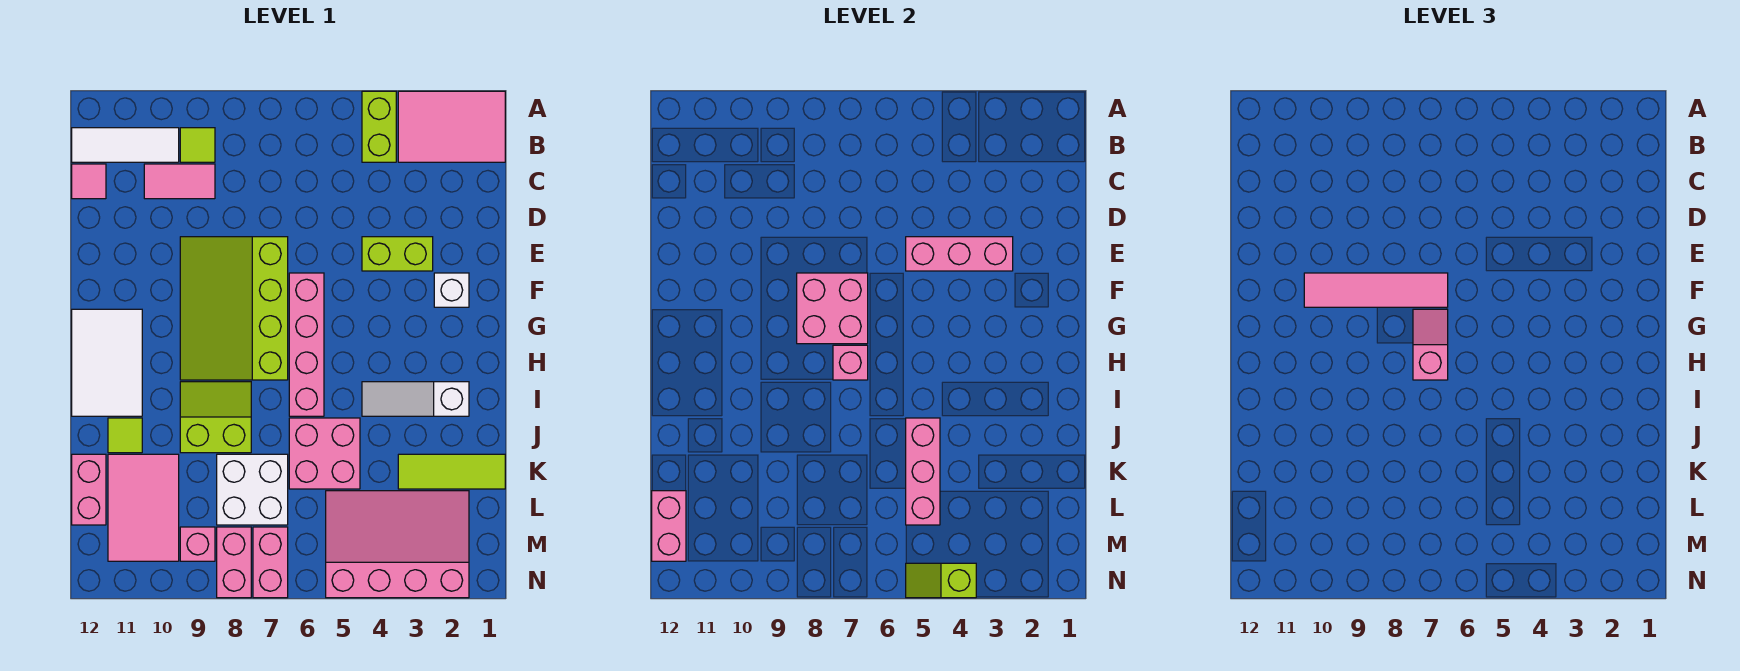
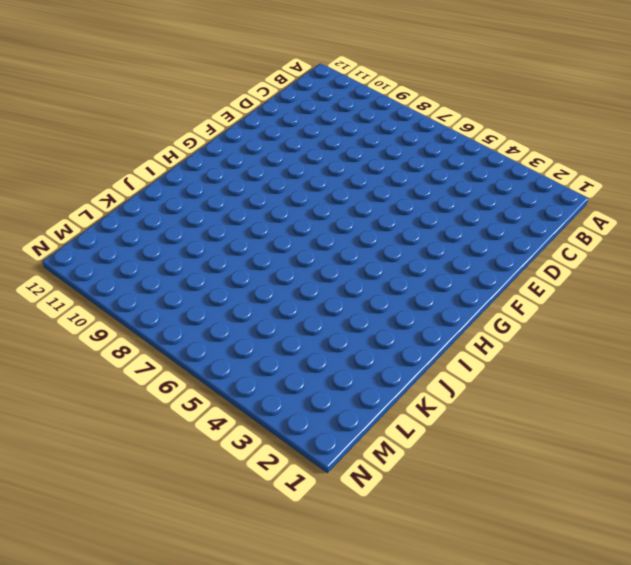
none -> pink tile A1:B3 level 1
none -> lime brick A4:B4 level 1
none -> lime tile B9 level 1
none -> white tile B10:B12 level 1

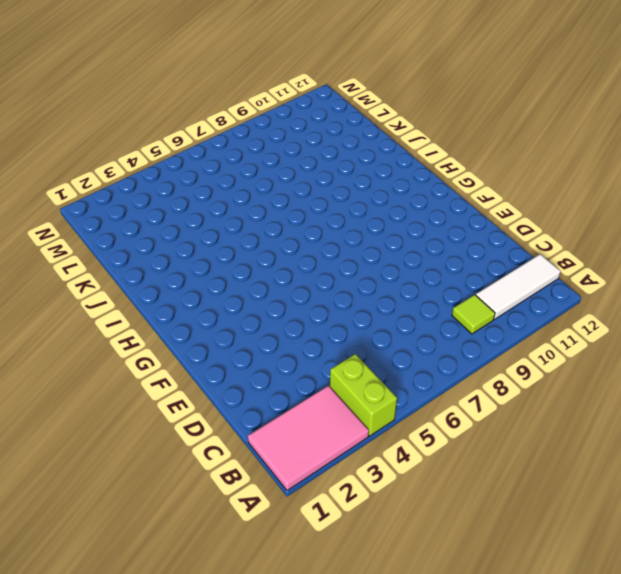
none -> pink tile C9:C10 level 1
none -> pink tile C12 level 1
none -> lime brick E3:E4 level 1
none -> lime slope E7:H9 level 1 top 7

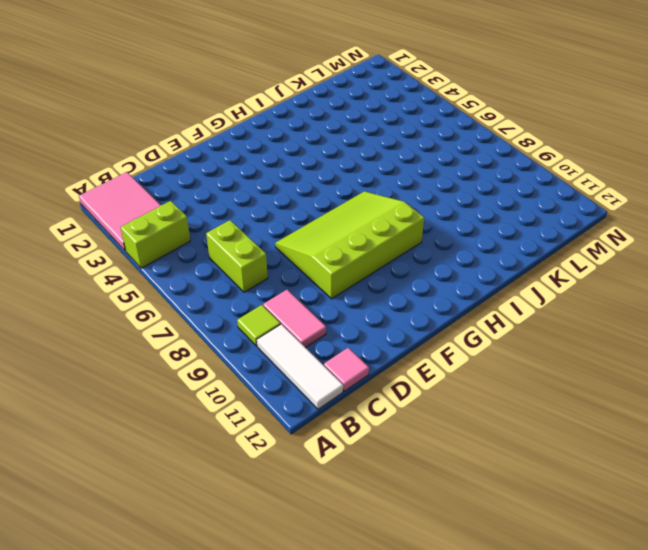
lime brick C6:C7 level 1 -> lime brick E3:E4 level 1
lime slope E7:H9 level 1 top 9 -> lime slope E7:H9 level 1 top 7
none -> white brick F2 level 1
none -> pink brick F6:I6 level 1
none -> white tile G11:I12 level 1
none -> white slope I2:I4 level 1 top 2

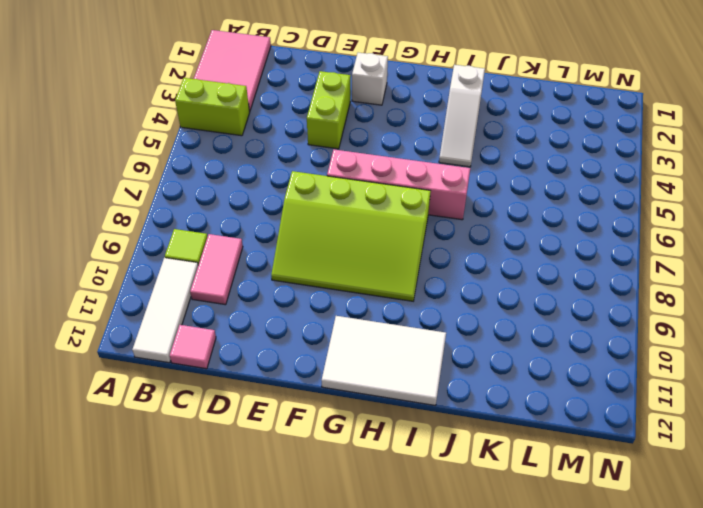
none -> lime slope I8:J9 level 1 top J
none -> pink brick J5:K6 level 1
none -> lime tile J11 level 1
none -> lime tile K1:K3 level 1

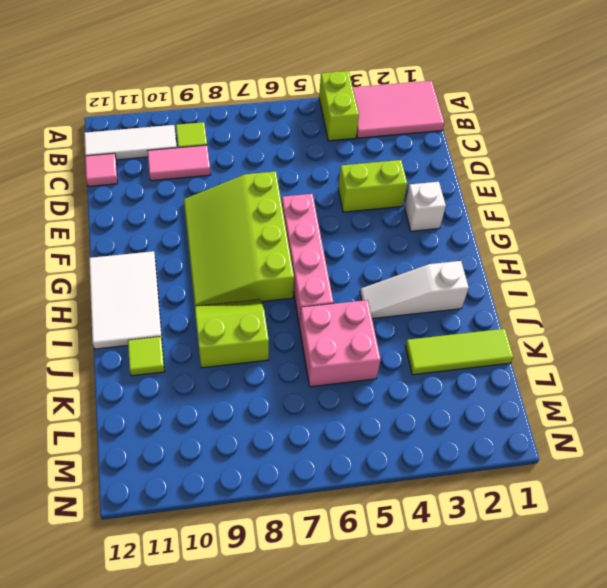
none -> white brick K7:L8 level 1
none -> pink tile K10:M11 level 1
none -> pink brick K12:L12 level 1
none -> pink slope L2:N5 level 1 top N

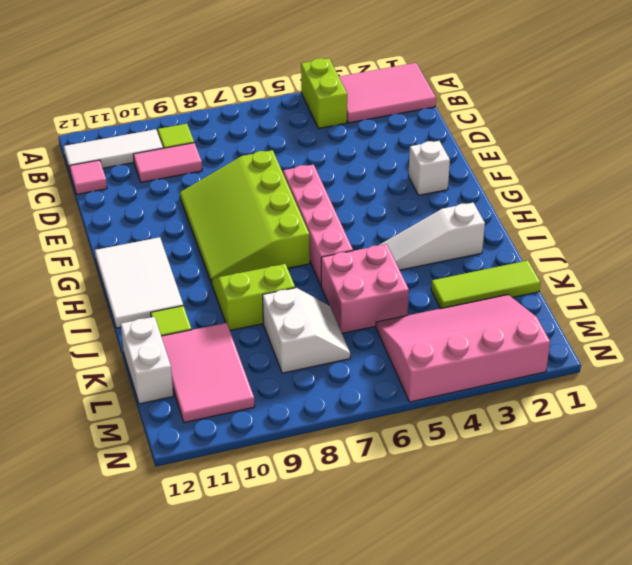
white slope K7:L8 level 1 top 8 -> white brick K7:L8 level 1
white brick K12:L12 level 1 -> pink brick K12:L12 level 1
none -> lime brick E3:E4 level 1
none -> pink brick M7:N7 level 1
none -> pink brick M8:N8 level 1
none -> pink brick M9 level 1

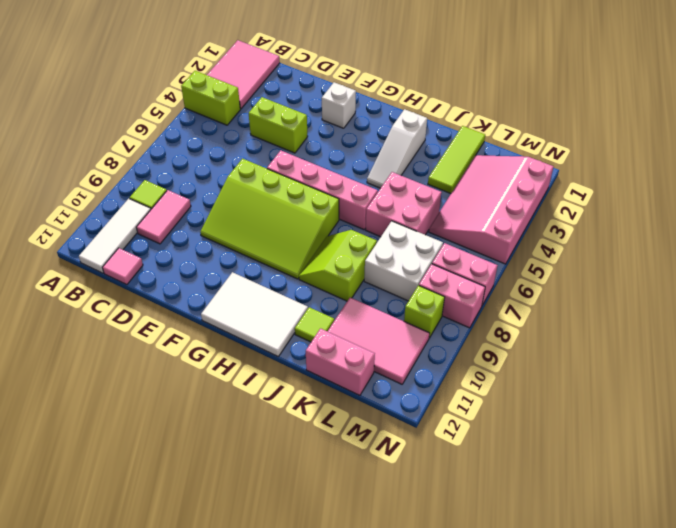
lime brick D4:E4 level 1 -> lime brick E3:E4 level 1
lime brick M9 level 1 -> pink brick M9 level 1
none -> pink brick E3:E5 level 2
none -> pink brick F7:G8 level 2
none -> pink brick H7 level 2
none -> pink brick J5:L5 level 2

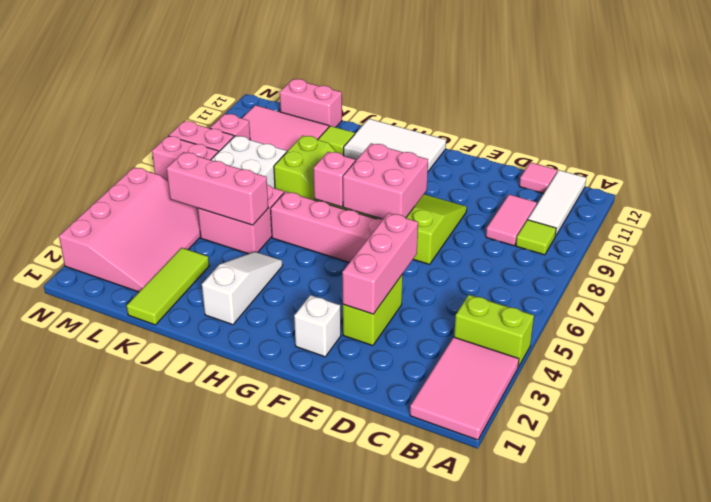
none -> pink brick L12:M12 level 2
none -> lime slope N4:N5 level 2 top 4
none -> pink tile F7:F10 level 3
none -> pink slope G7:H7 level 3 top H

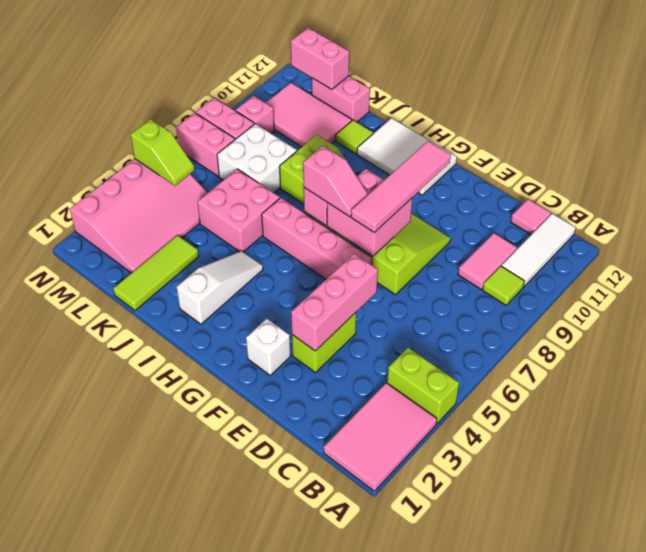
lime slope M5:N5 level 2 top N -> lime slope N4:N5 level 2 top 4
none -> pink brick J5:L5 level 2

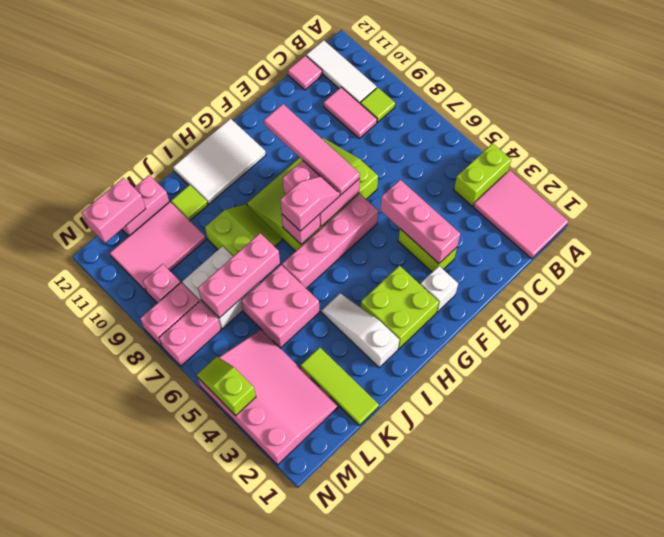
lime brick G2:H3 level 1 -> none
pink brick J7:L7 level 2 -> pink brick J5:L5 level 2

